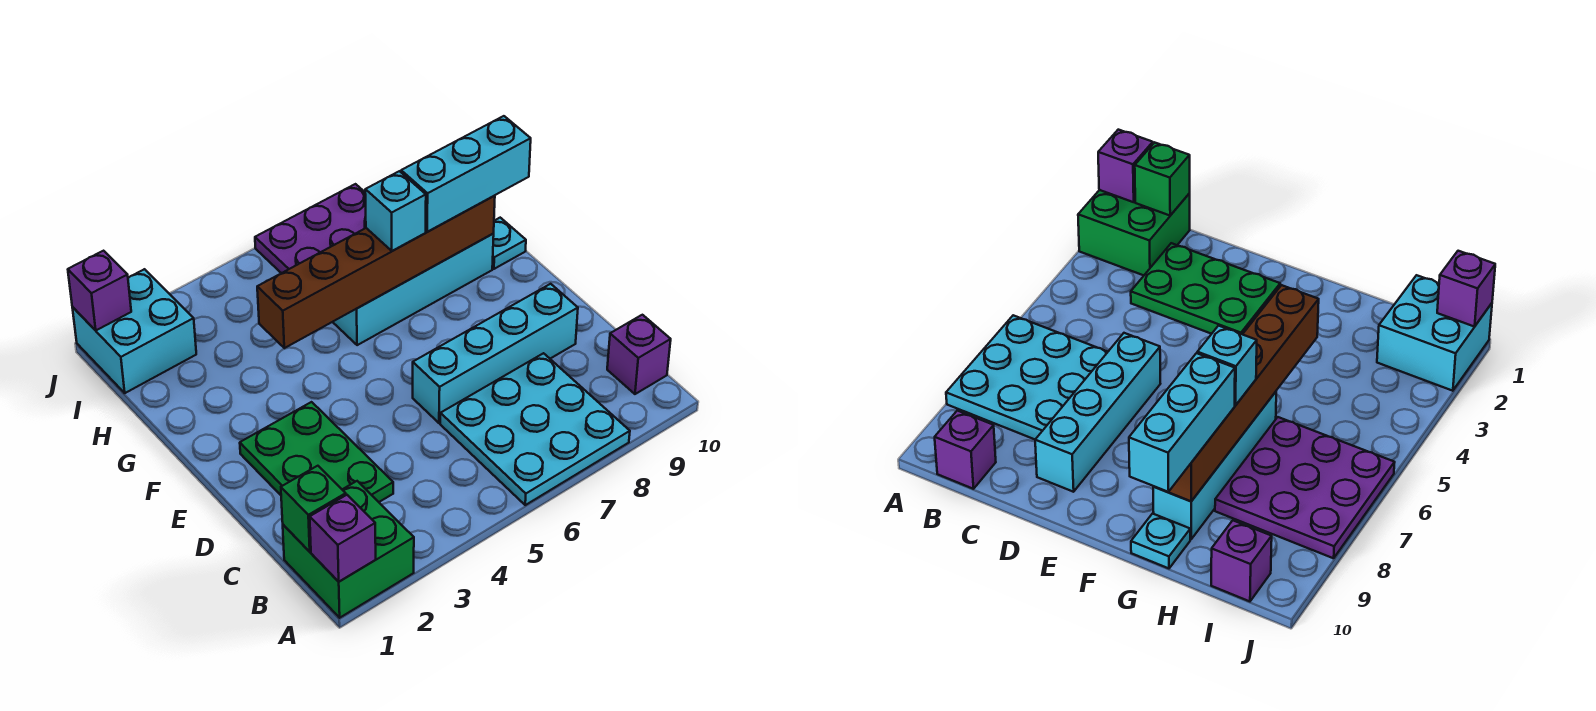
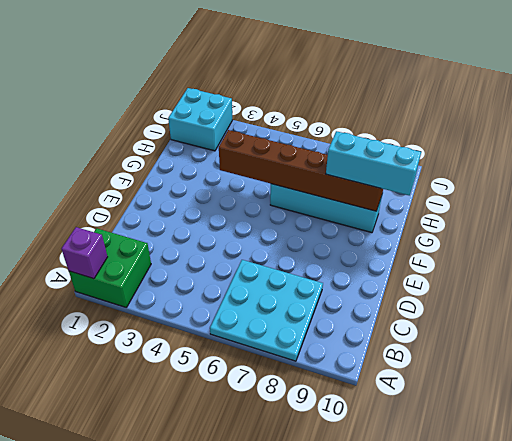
none -> purple brick B10 level 1
none -> green plate C2:E3 level 1
none -> cyan brick D6:D9 level 1

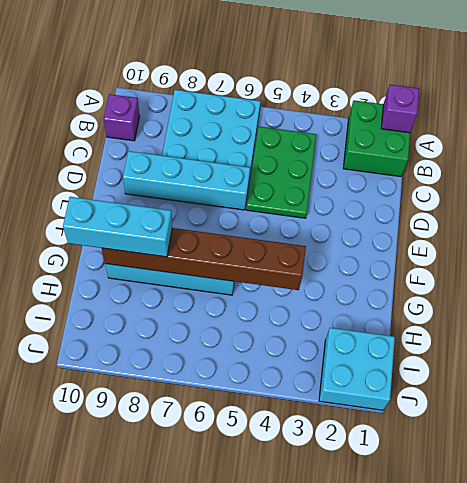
green plate B4:D5 level 1 -> green plate C2:E3 level 1
none -> cyan plate G10 level 1
none -> purple plate H6:J8 level 1
none -> purple brick I10 level 1

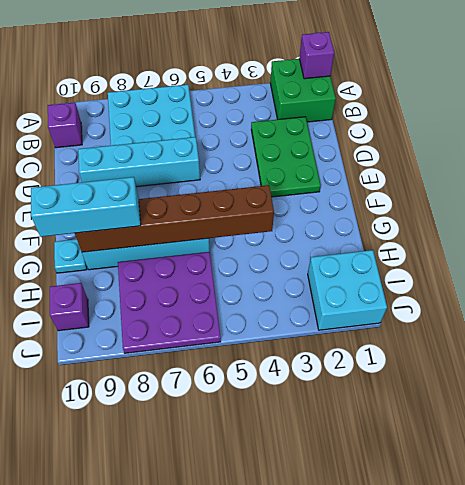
none -> green brick B1 level 2
none -> purple brick J1 level 2
none -> cyan brick G7 level 3

